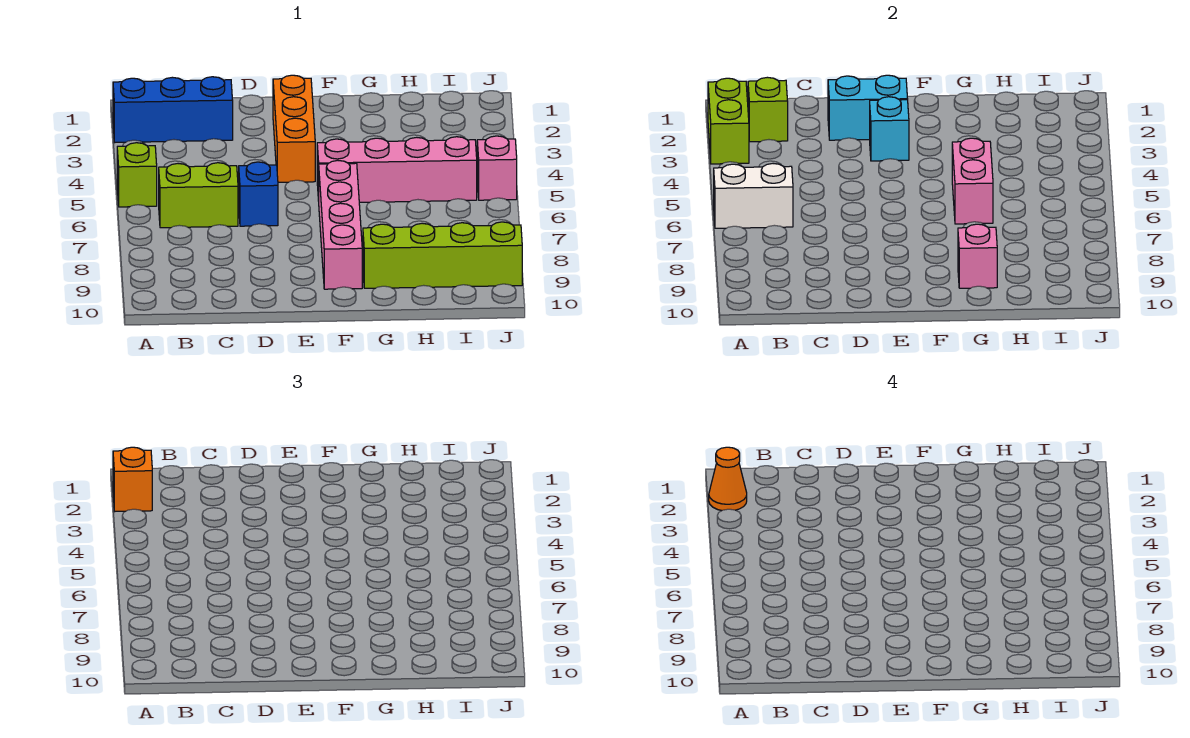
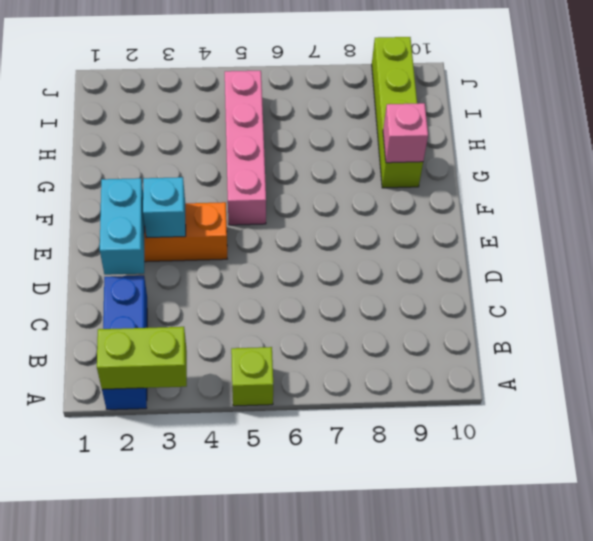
none -> lime brick B6:C6 level 1
none -> blue brick D6 level 1
none -> pink brick F6:F9 level 1

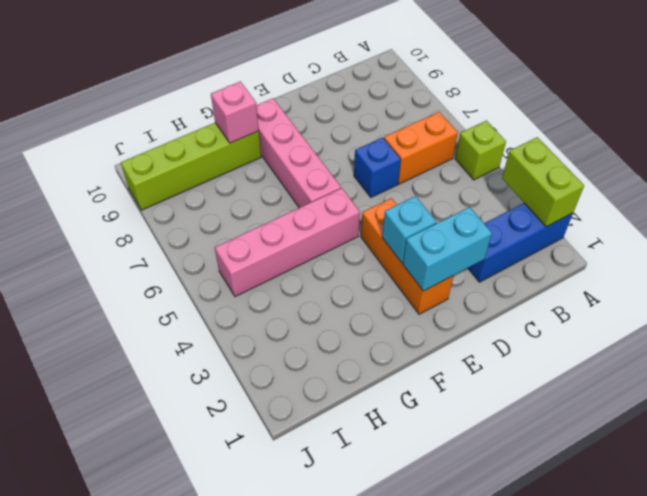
orange brick B6:C6 level 1 -> lime brick B6:C6 level 1
none -> pink brick J5 level 1
none -> white brick A6:B6 level 2
none -> lime brick B2 level 2

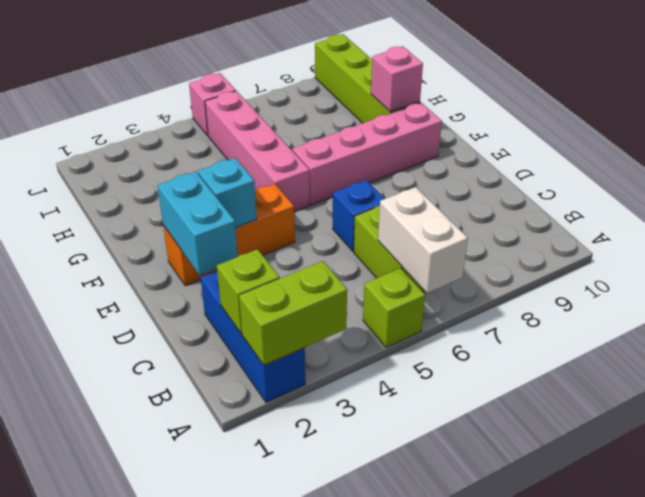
none -> pink brick G5:G6 level 2
none -> orange brick A2 level 3
none -> orange cone A2 level 4

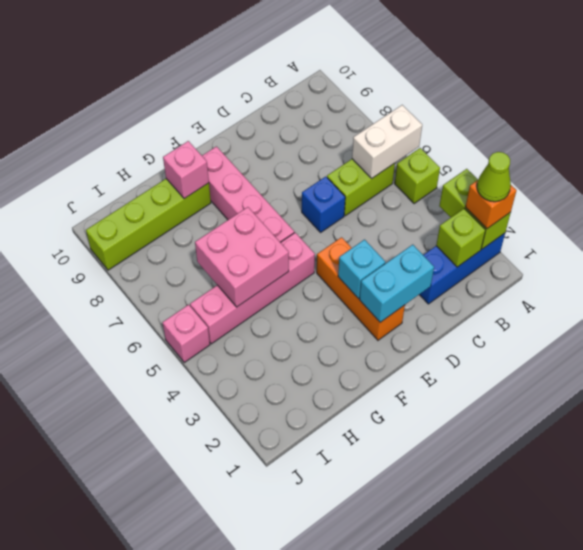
lime cone A2 level 4 -> orange cone A2 level 4
pink brick G5:H6 level 2 -> pink brick G5:G6 level 2

